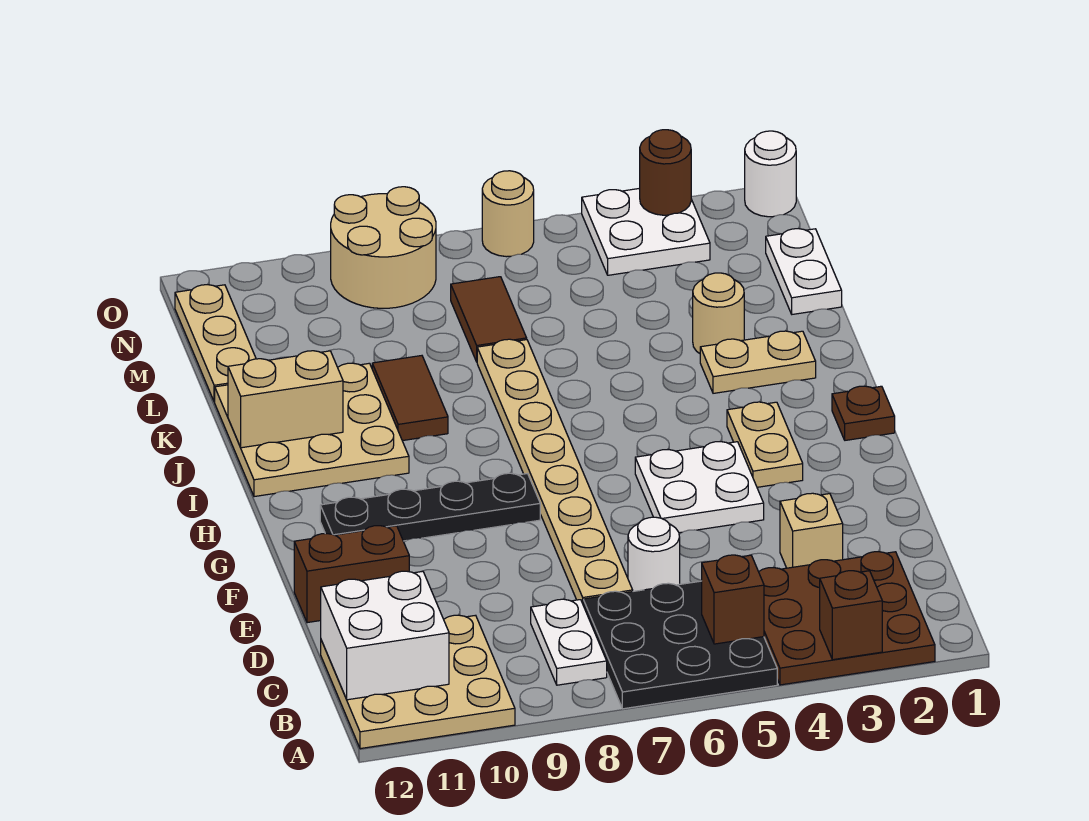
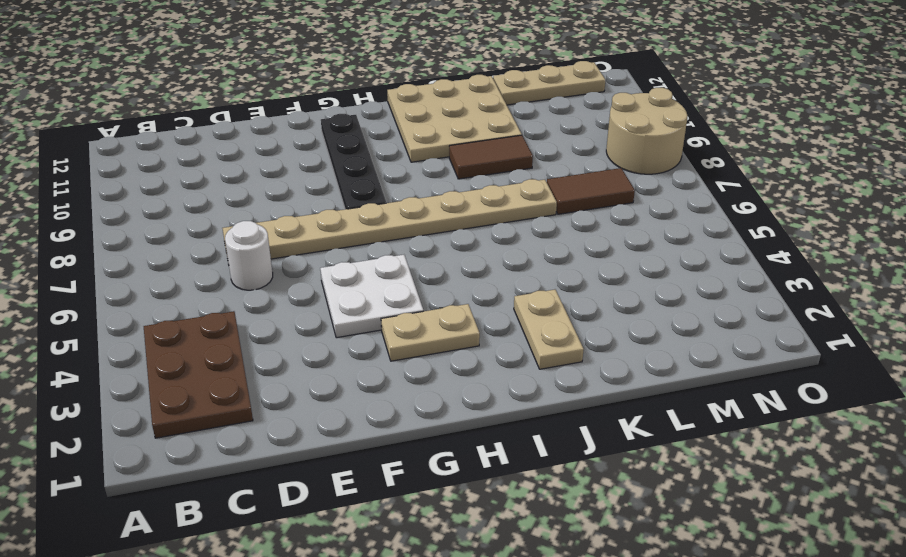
brown plate B2:C4 level 1 -> brown plate A2:C4 level 1
none -> black plate A5:C7 level 1
none -> tan plate A10:C12 level 1
none -> white plate B8:C8 level 1

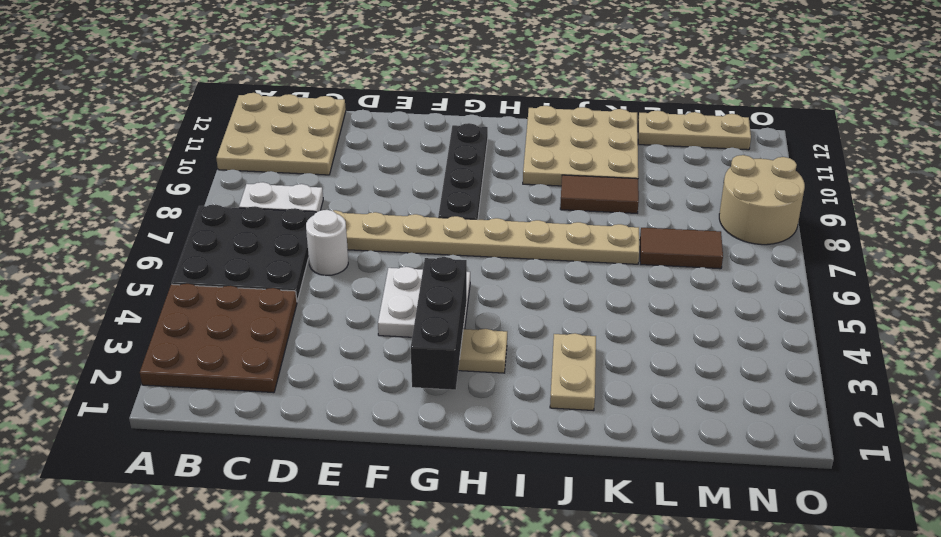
black brick G2:G4 level 2 -> none
none -> tan brick D3 level 1
none -> brown brick E11:E12 level 1
none -> brown plate H1 level 1

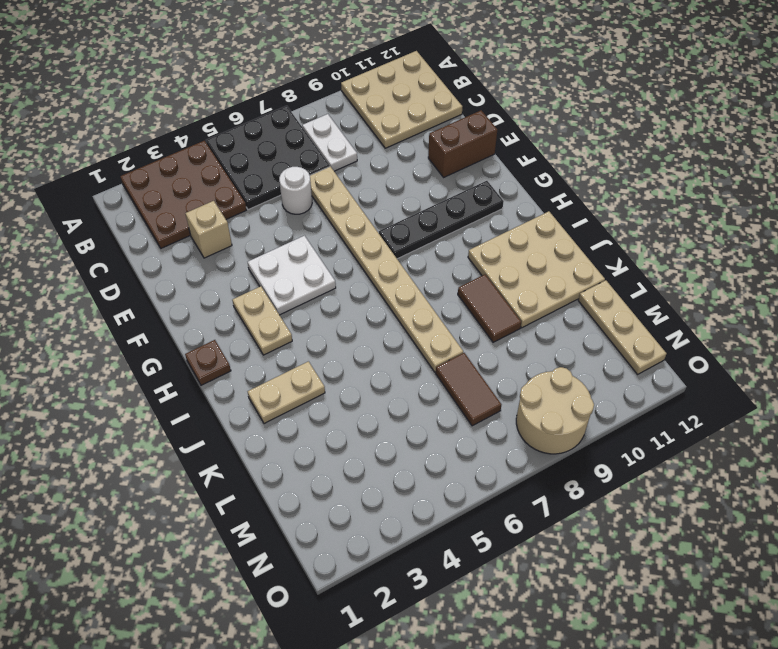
none -> tan round brick K3 level 1
none -> white plate L1:M1 level 1
none -> white plate N3:O4 level 1

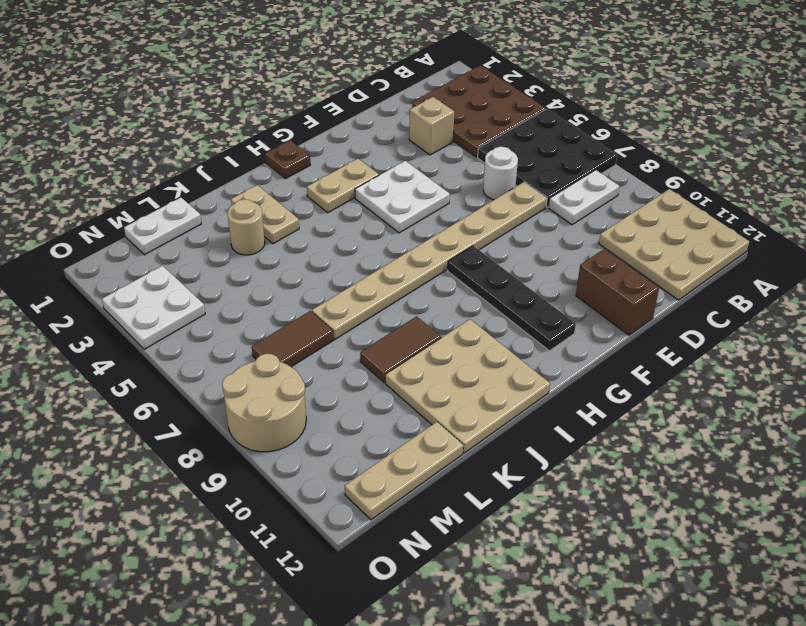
none -> white round brick O1 level 1
none -> tan round brick O6 level 1
none -> brown brick A3 level 2

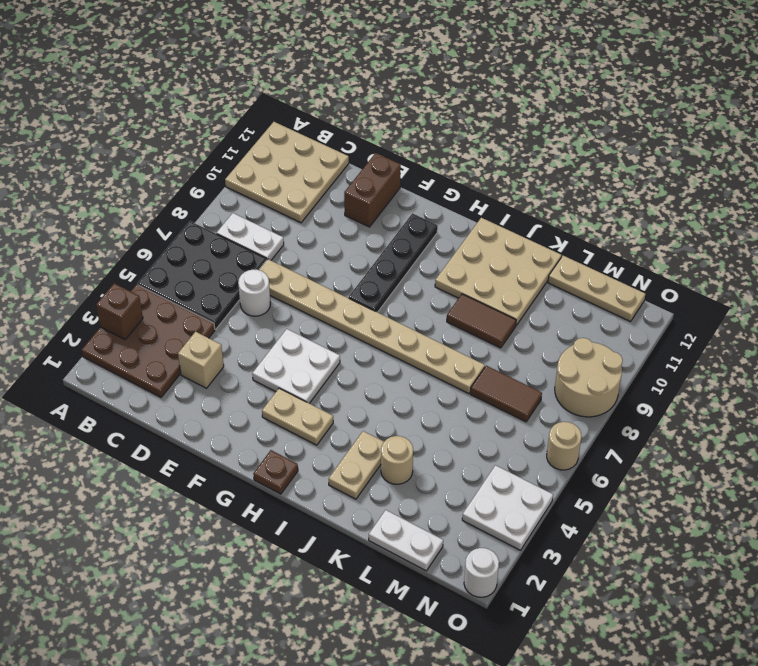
none -> brown brick B5 level 2
none -> white brick B11:C12 level 2
none -> tan brick J11:J12 level 2

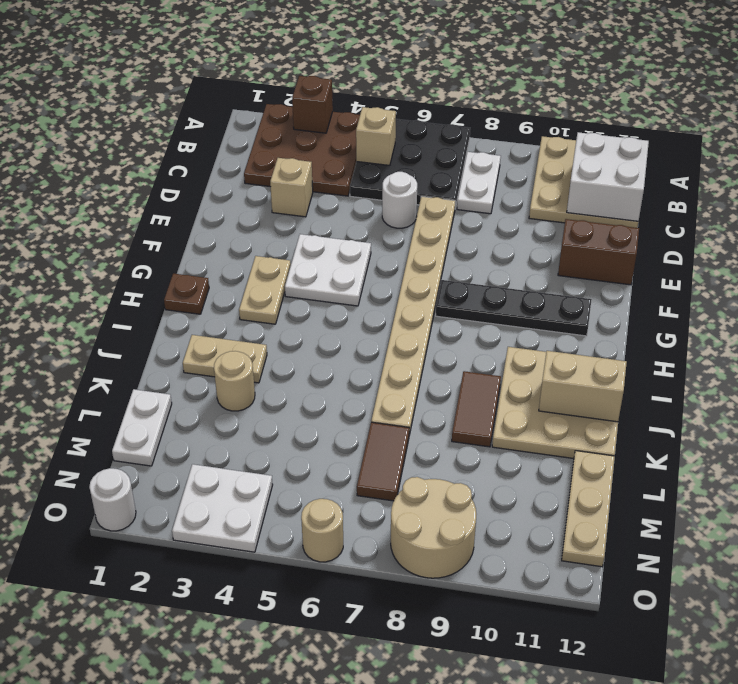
tan brick B5 level 2 -> brown brick B5 level 2
none -> brown round brick O3 level 2

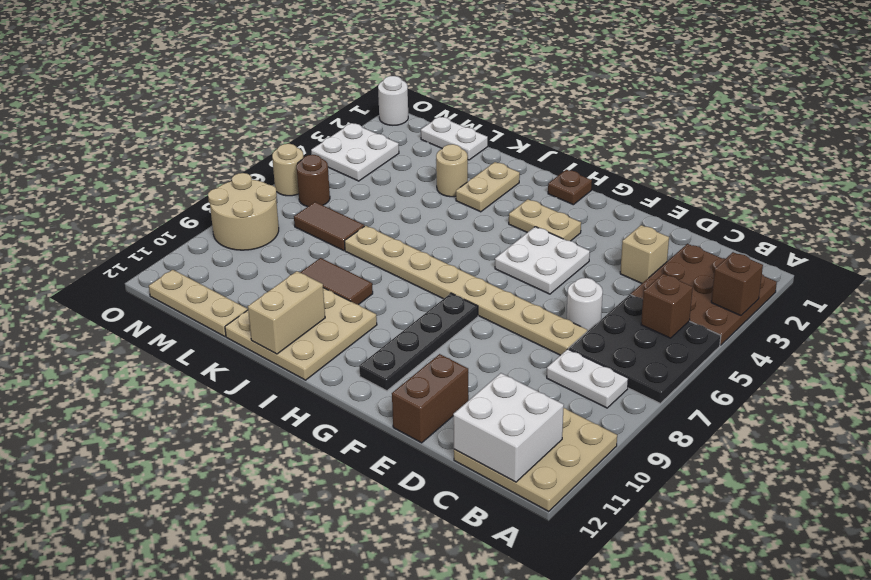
brown round brick N6 level 1 -> brown round brick O3 level 2

